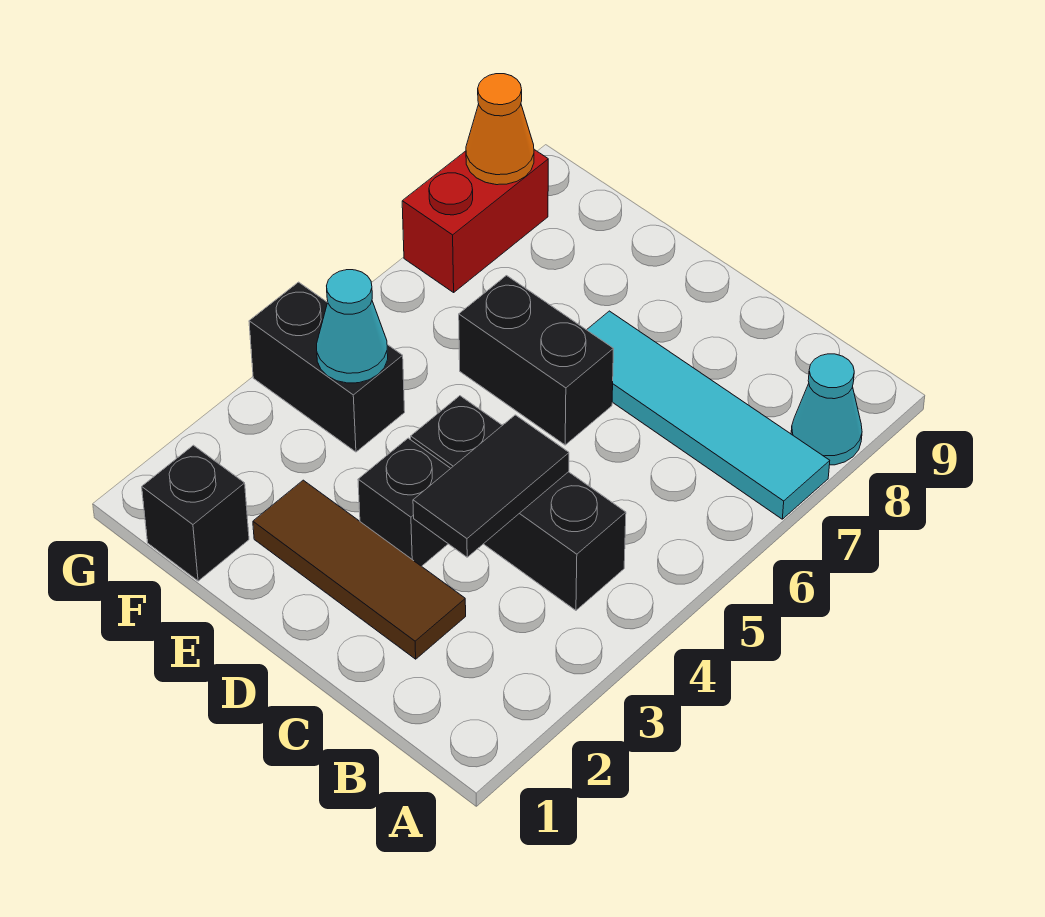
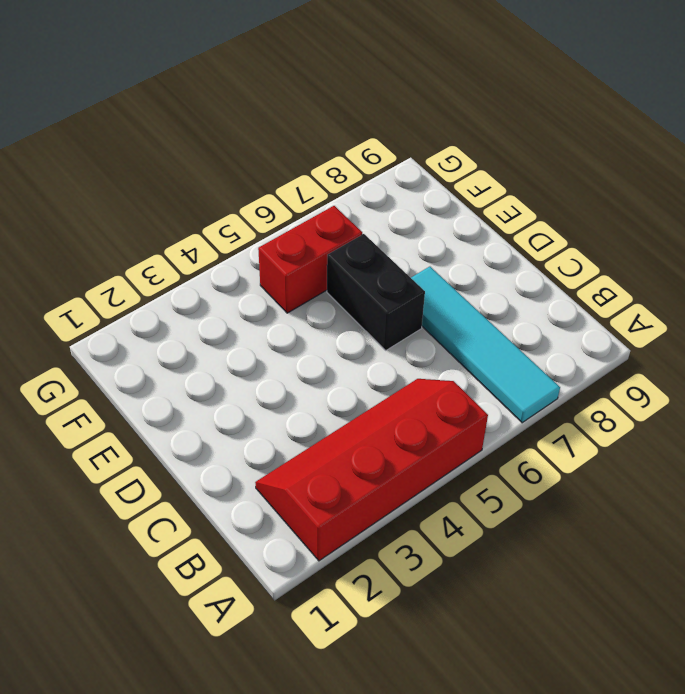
red slope A2:B5 level 1 top A -> black brick B4:D4 level 1
red brick F5:F6 level 1 -> red brick G7:G8 level 1
none -> cyan cone A8 level 1
none -> brown tile C2:E2 level 1
none -> black brick D3 level 1

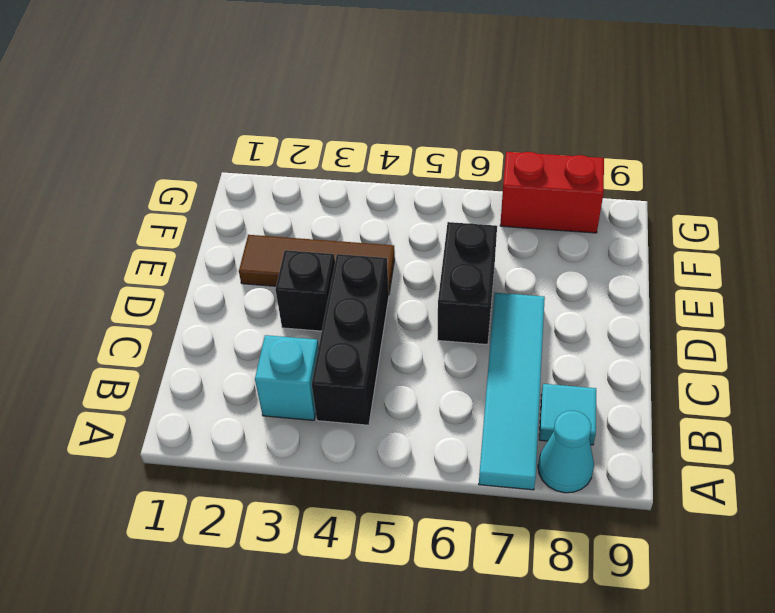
cyan brick B3 level 1 -> none
cyan tile B8 level 1 -> none
brown tile E2:E4 level 1 -> brown tile C2:E2 level 1
none -> black brick F1 level 1
none -> black brick F4:G4 level 1
none -> black tile C3:C4 level 2

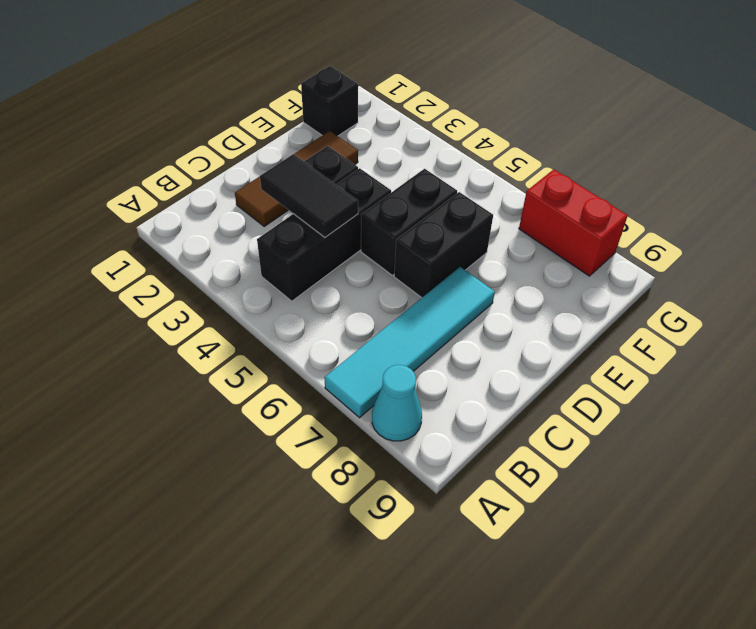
black brick D5:E5 level 1 -> black brick F4:G4 level 1
none -> cyan cone F4 level 2
none -> orange cone G8 level 2

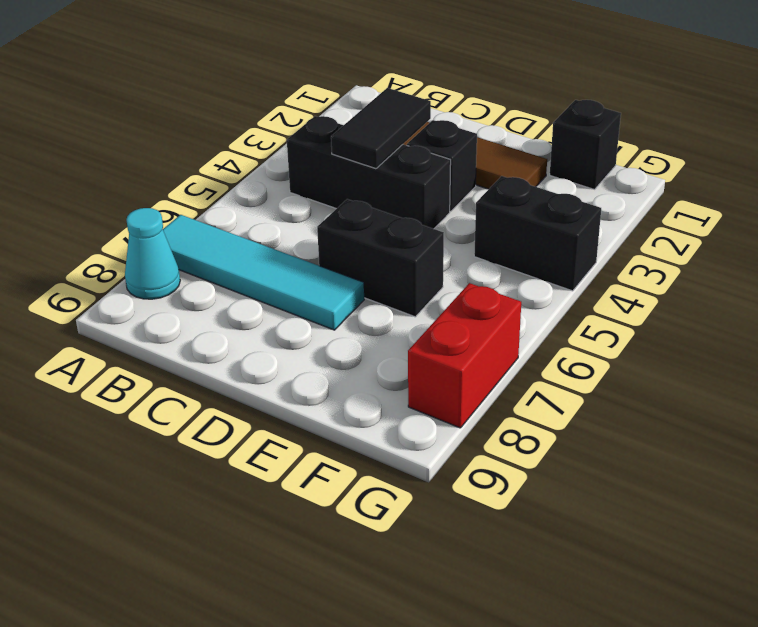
none -> cyan cone F4 level 2
none -> orange cone G8 level 2

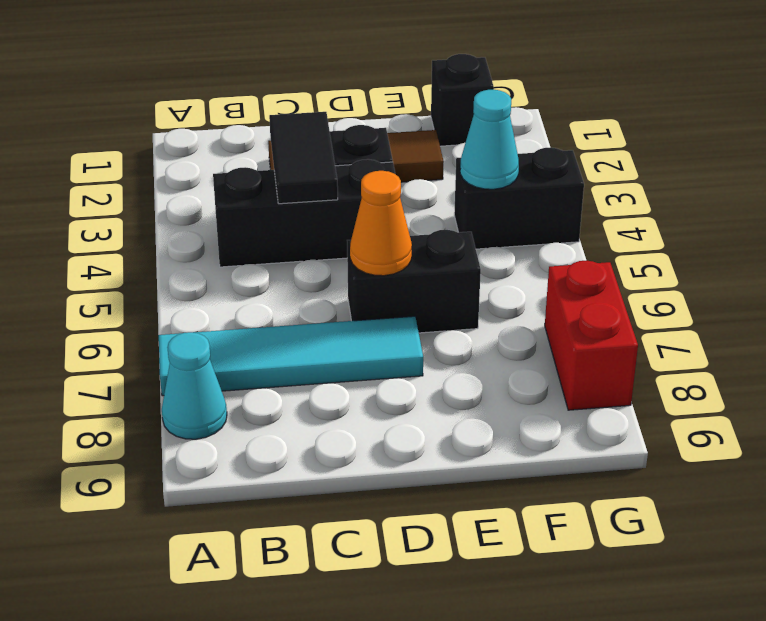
orange cone D6 level 2 -> orange cone G8 level 2

